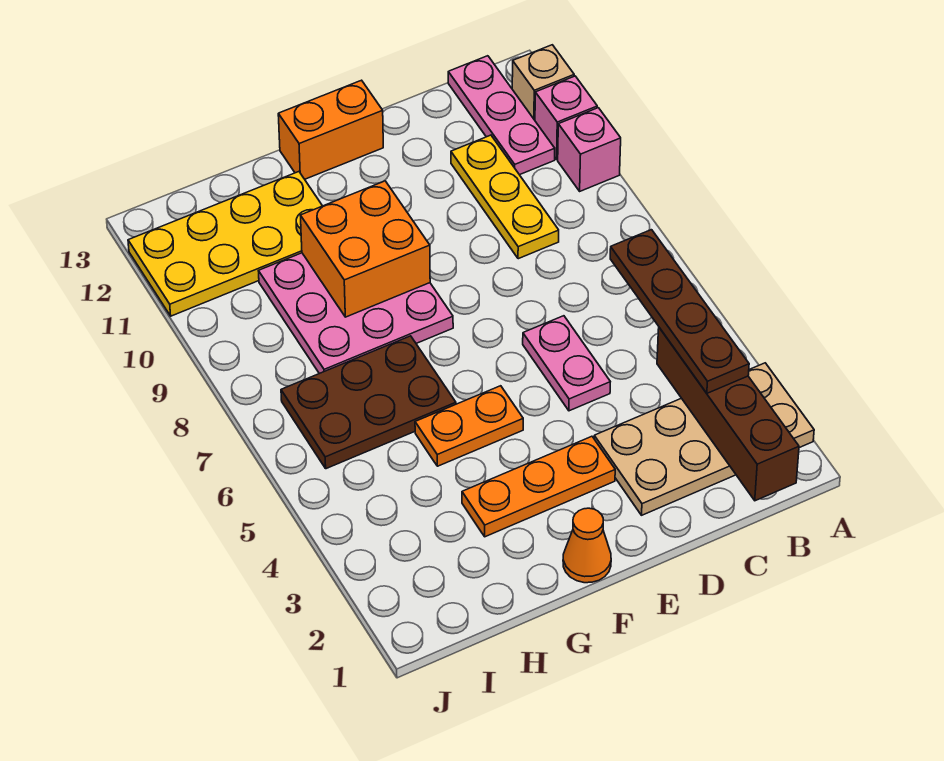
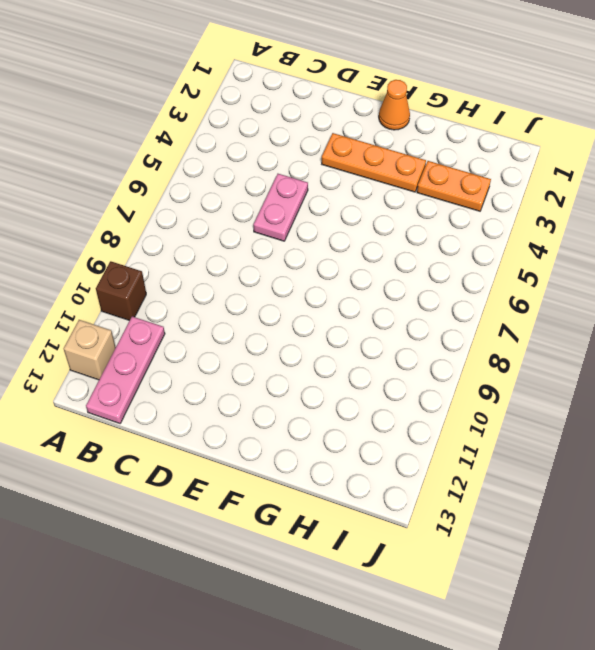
brown brick A10 level 1 -> pink brick A10 level 1
orange plate H3:I3 level 1 -> orange plate F5:G5 level 1
none -> tan plate A2:D3 level 1
none -> pink brick A11 level 1
none -> yellow plate C9:C11 level 1

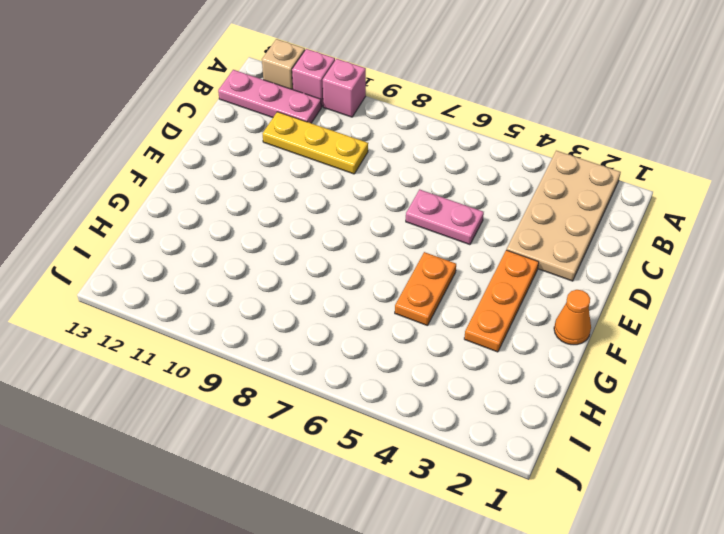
none -> orange brick E13:F13 level 1
none -> pink plate F8:H10 level 1
none -> brown plate G6:I7 level 1

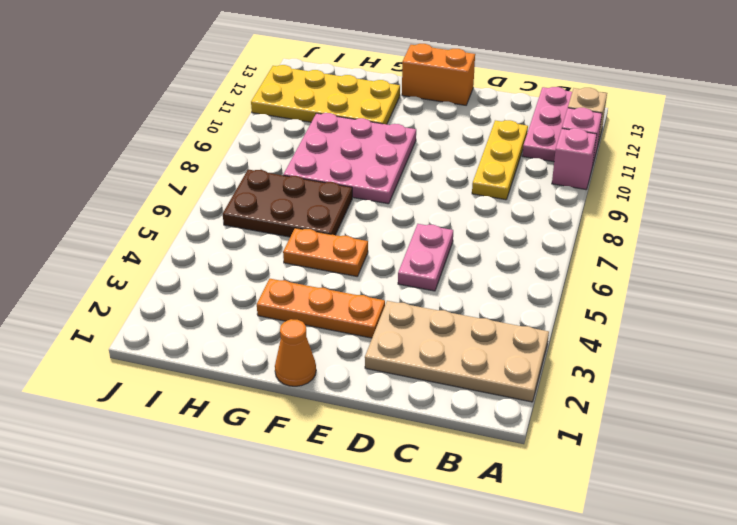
none -> brown brick B1:B4 level 2
none -> orange brick F9:G10 level 2
none -> brown plate B3:B6 level 3

